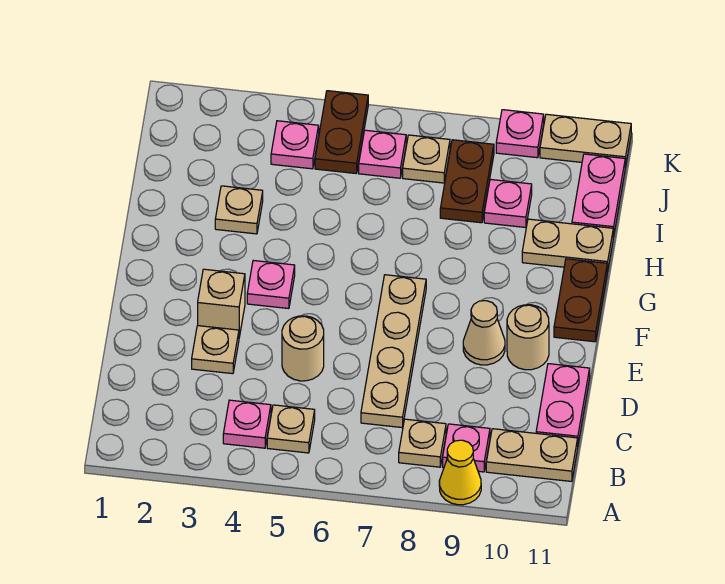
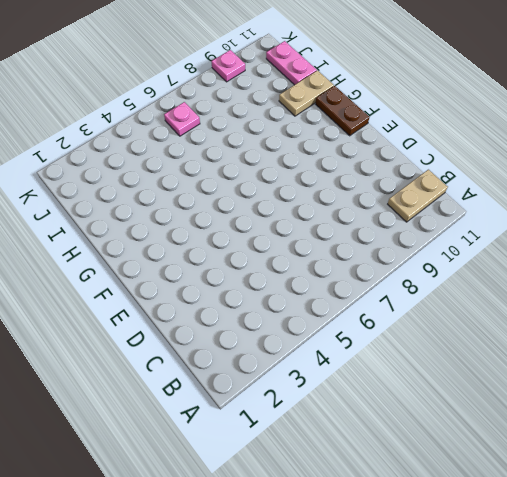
none -> yellow cone A9 level 1
none -> pink plate B4 level 1
none -> tan plate B5 level 1

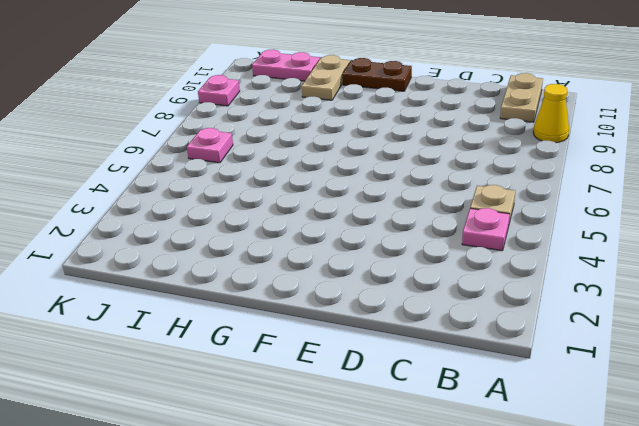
none -> tan plate B8 level 1
none -> pink plate B9 level 1
none -> tan plate C7:F7 level 1

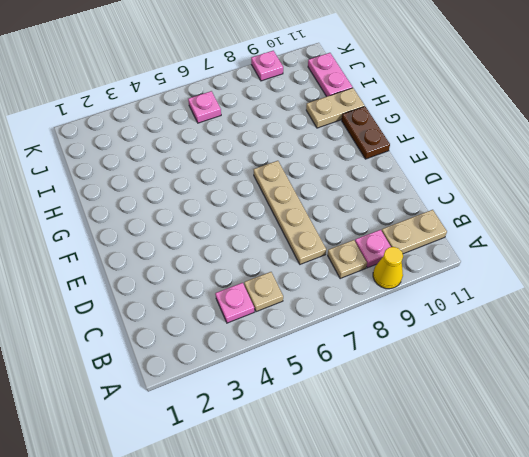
none -> pink plate C11:D11 level 1
none -> tan plate D3 level 1
none -> tan round brick D5 level 1

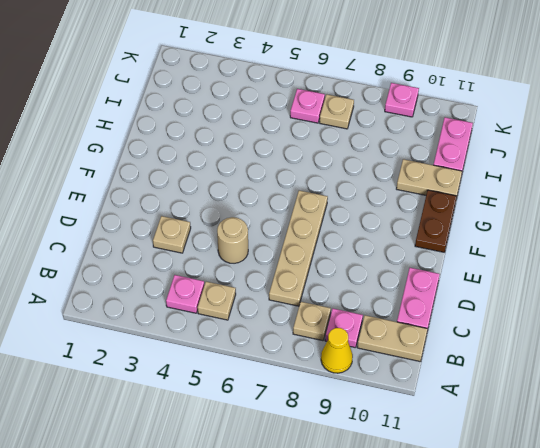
none -> tan brick E3 level 1
none -> tan cone E9 level 1
none -> tan round brick E10 level 1

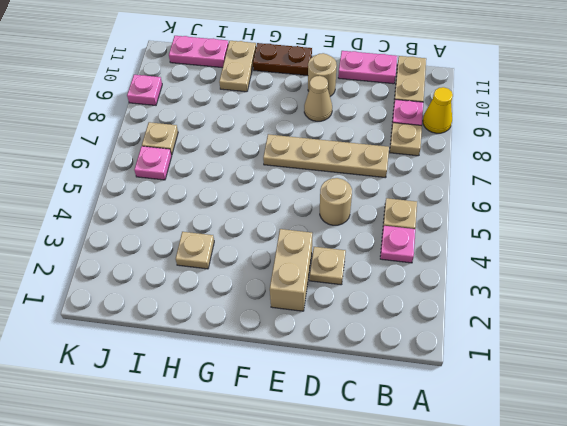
tan brick E2:E3 level 1 -> tan brick E3 level 1
none -> pink plate F4 level 1
none -> brown plate I8:J8 level 1
none -> pink plate I9 level 1

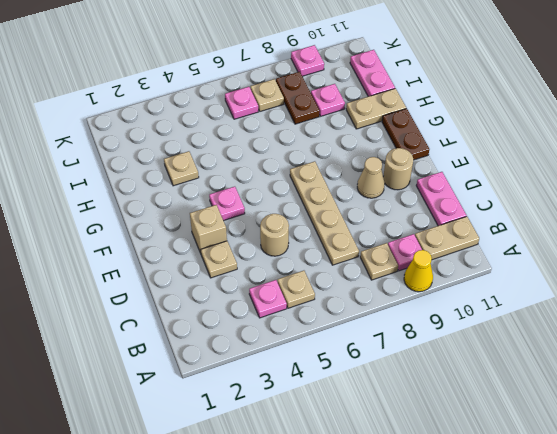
none -> pink plate J4 level 1
none -> brown plate J5:K5 level 1
none -> tan plate K10:K11 level 1

